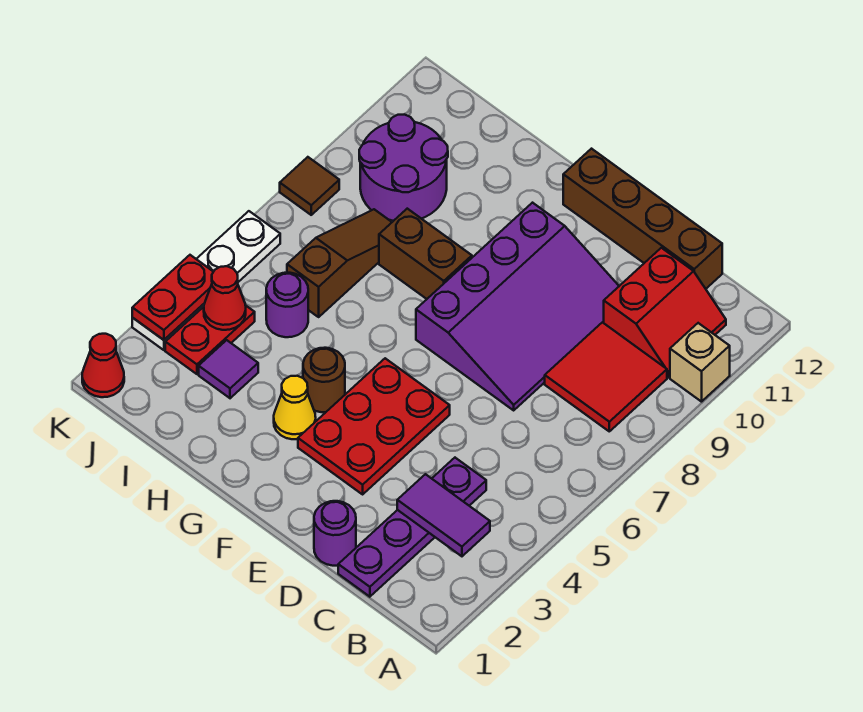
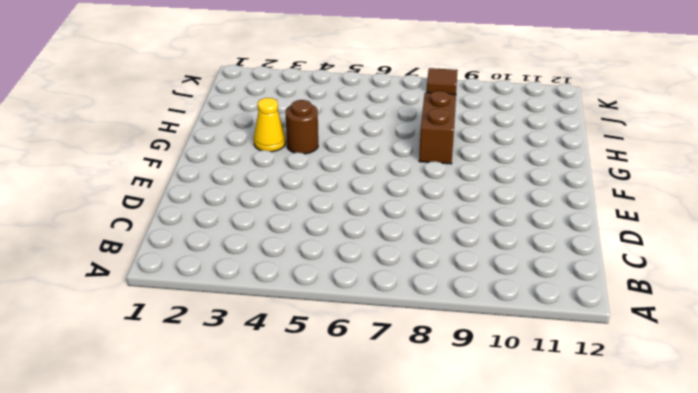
none -> tan brick A10 level 1
none -> red tile B8:C9 level 1
none -> red slope B10:C11 level 1 top C

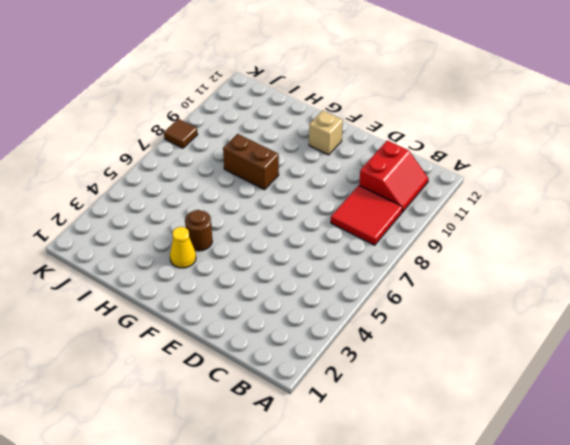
tan brick F11 level 1 -> tan brick A10 level 1
none -> purple plate C1:C4 level 1
none -> brown brick C12:F12 level 1
none -> purple round brick D1 level 1

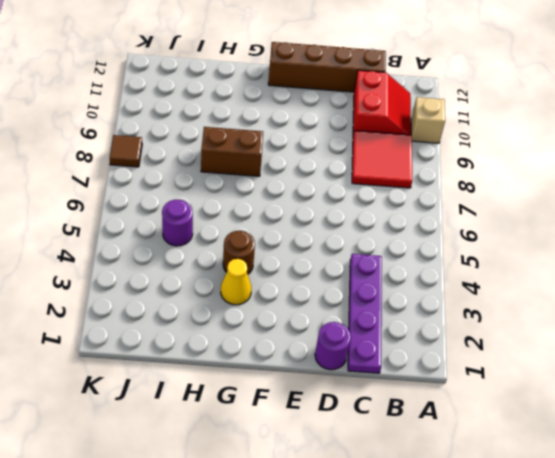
none -> purple slope D7:F10 level 1 top F
none -> red plate E3:F5 level 1
none -> purple tile I3 level 1

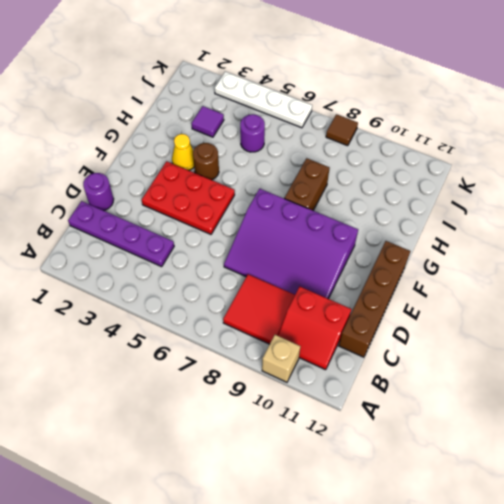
none -> brown slope I6:I8 level 1 top 6
none -> purple round brick I9:J10 level 1
none -> red plate J3:J4 level 1

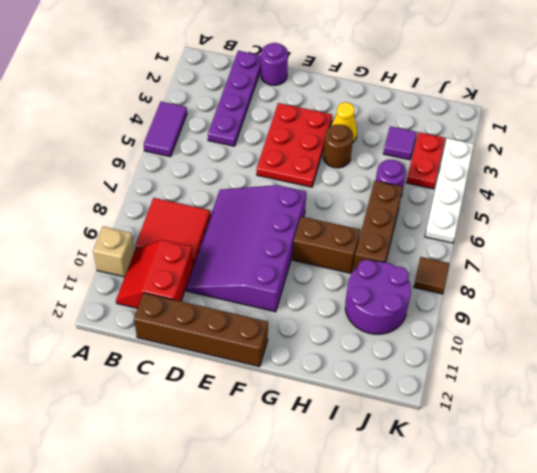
purple tile A4:A5 level 1 -> purple tile B3:C3 level 2
brown brick I6:I8 level 1 -> brown slope I6:I8 level 1 top 6
none -> red cone K1 level 1
none -> red cone J4 level 2
none -> red plate K3:K4 level 2

